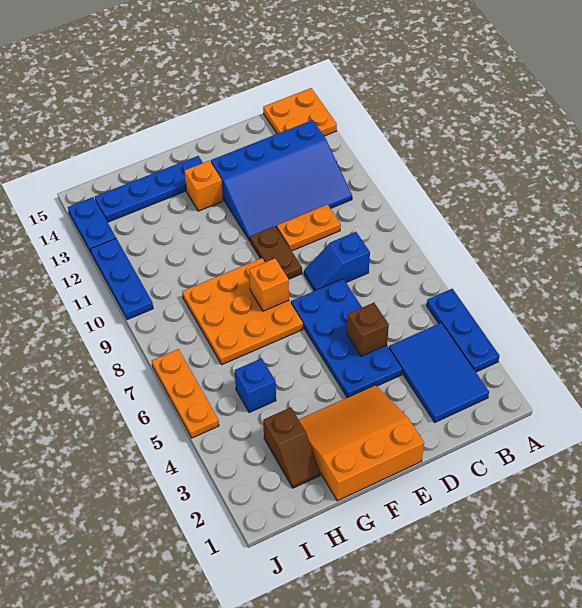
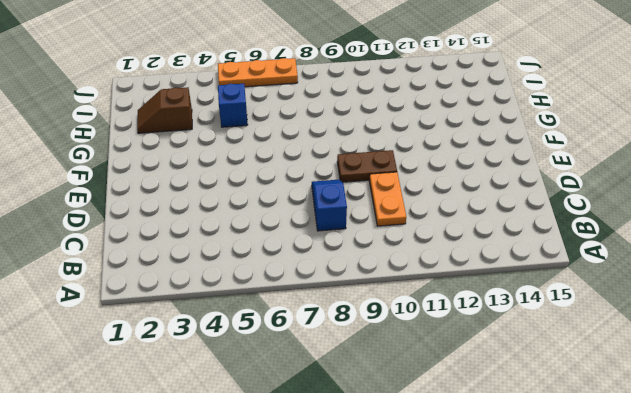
none -> blue plate A3:A5 level 1
none -> orange plate A14:B15 level 1
none -> blue tile B2:C4 level 1

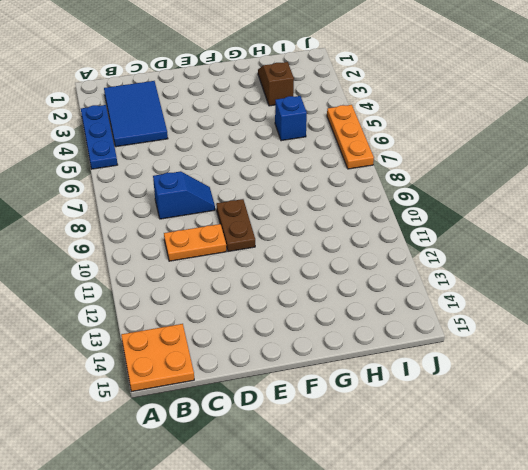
none -> blue slope B11:E13 level 1 top 13
none -> blue plate D4:E7 level 1
none -> orange slope E1:G3 level 1 top 1

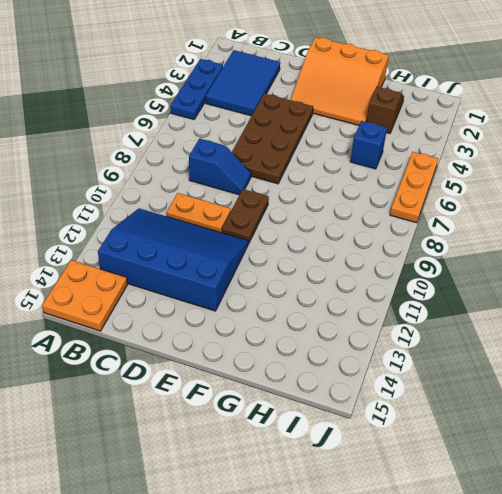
brown plate D4:E7 level 1 -> blue plate D4:E7 level 1
none -> orange plate F7:H9 level 1
none -> orange brick F13 level 1
none -> blue plate F14:I14 level 1

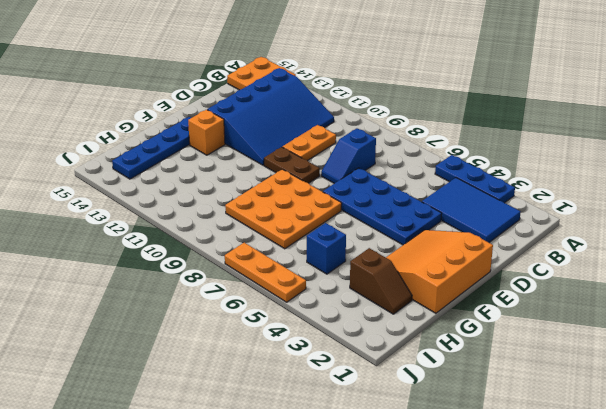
none -> blue plate J10:J12 level 1
none -> blue plate J13:J14 level 1
none -> brown brick D5 level 2

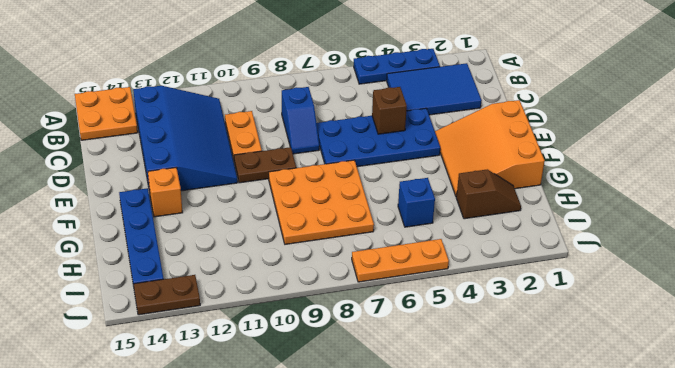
brown plate J13:J14 level 1 -> blue plate J13:J14 level 1
none -> blue plate J10:J12 level 1
none -> orange brick F8 level 2

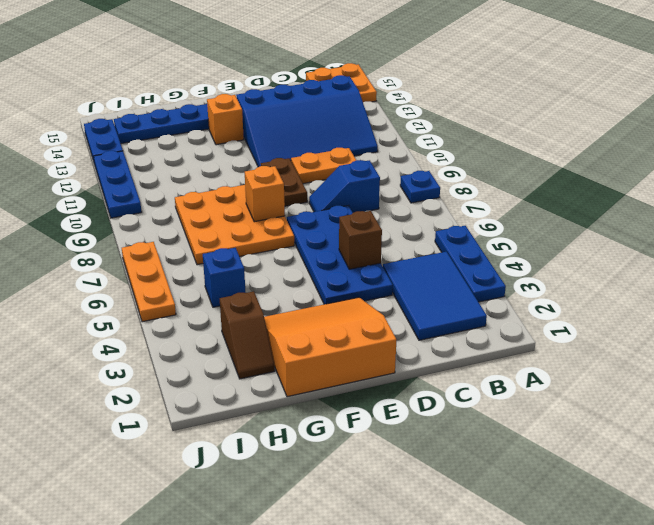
blue plate A8 level 1 -> none

